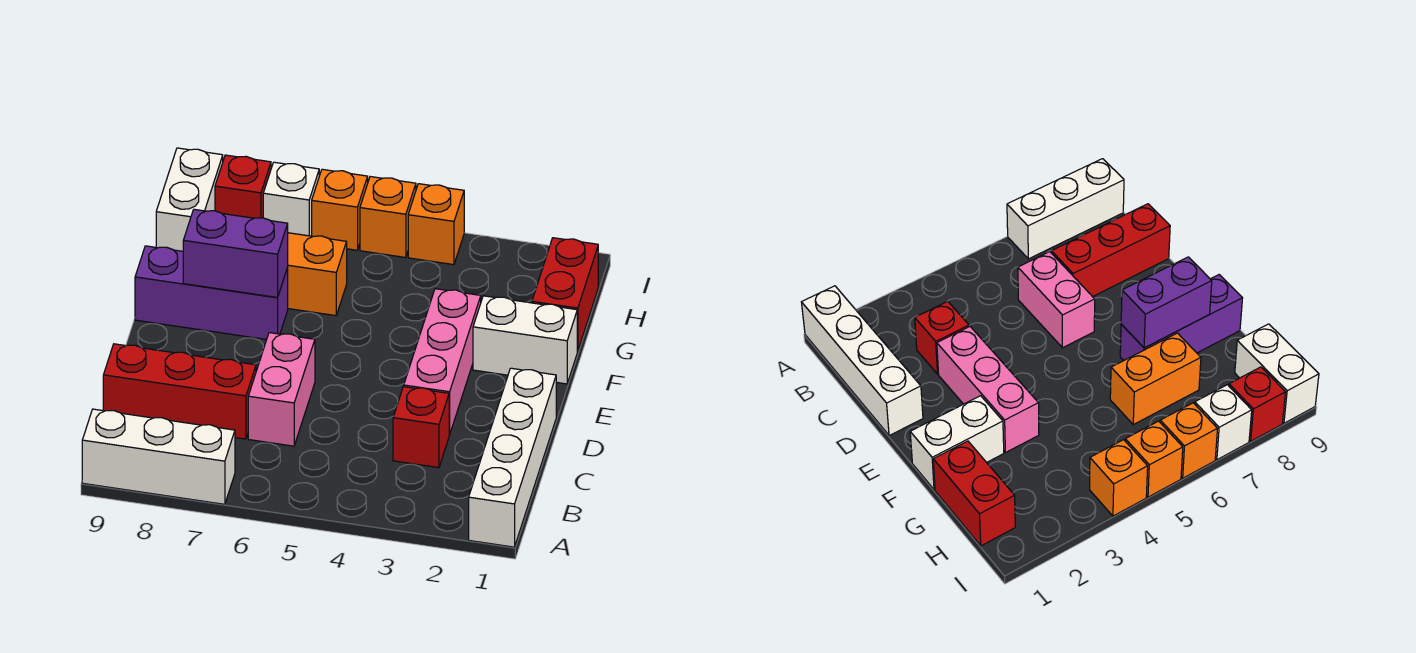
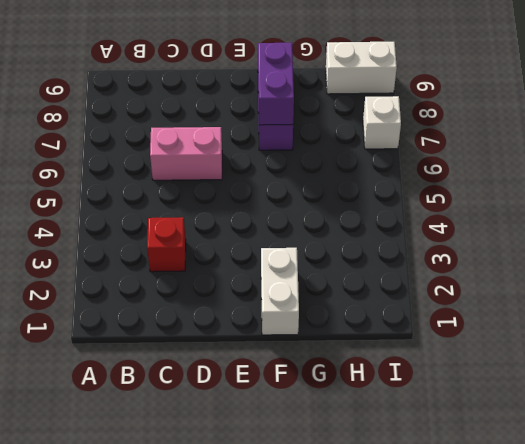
none -> white brick A1:D1 level 1
none -> white brick A7:A9 level 1
none -> red brick C7:C9 level 1

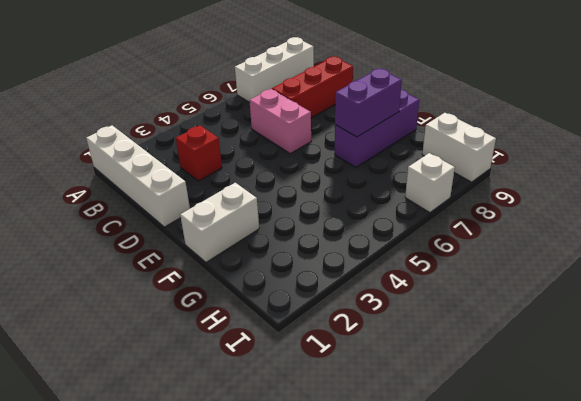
none -> pink brick D3:F3 level 1
none -> red brick G1:H1 level 1
none -> orange brick G6:G7 level 1

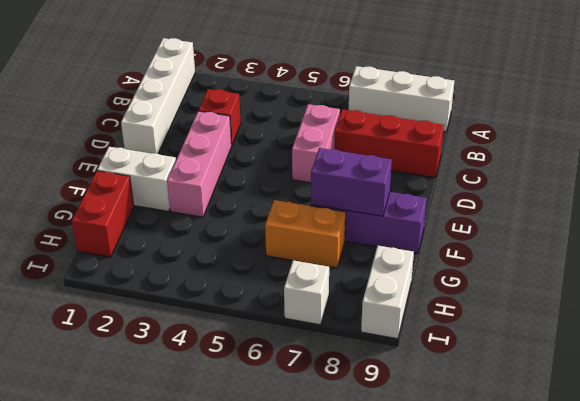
none -> orange brick I4 level 1
none -> orange brick I5 level 1
none -> orange brick I6 level 1

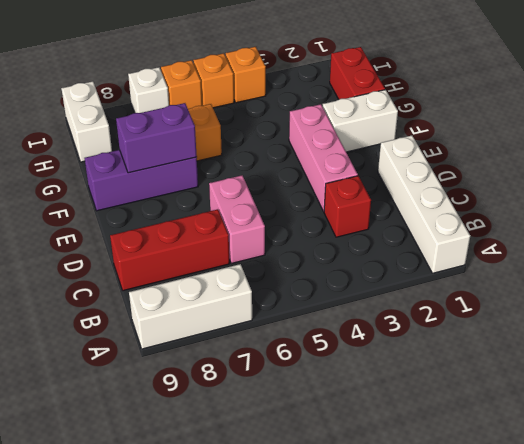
none -> red brick I8 level 1

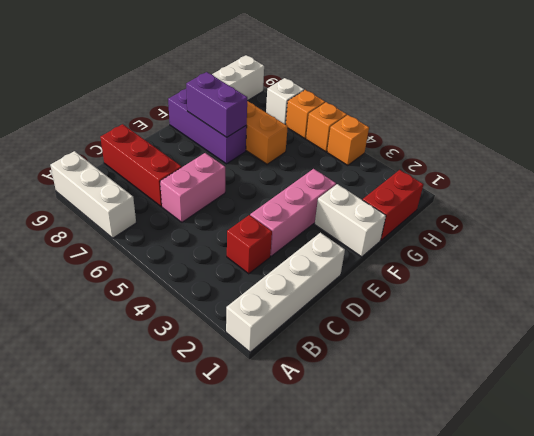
none -> red brick I8 level 1

